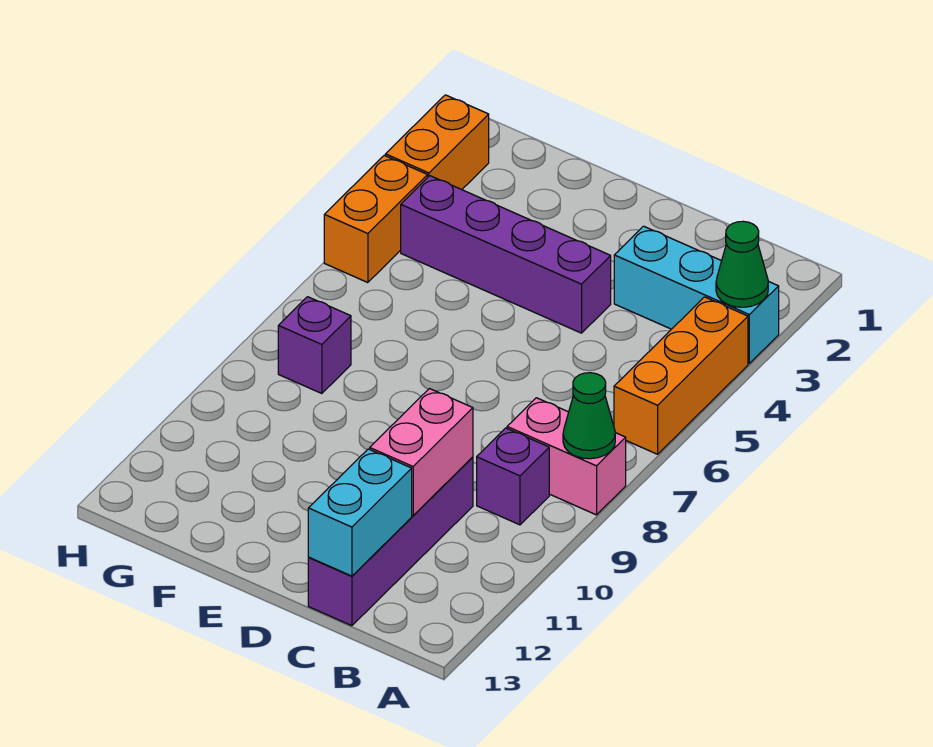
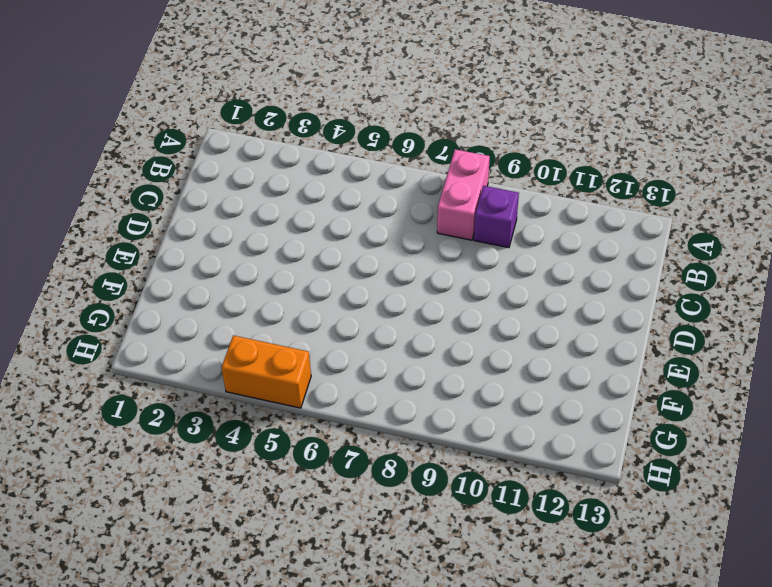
none -> cyan brick A3:C3 level 1
none -> orange brick A4:A6 level 1
none -> purple brick C10:C13 level 1

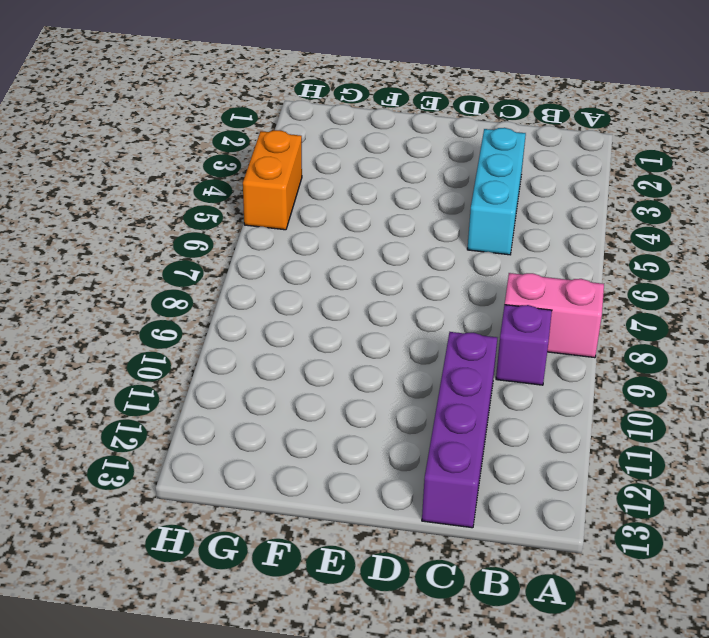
cyan brick C3:C5 level 1 -> cyan brick A3:C3 level 1
none -> orange brick A4:A6 level 1
none -> purple brick D4:G4 level 1
none -> purple brick G8 level 1

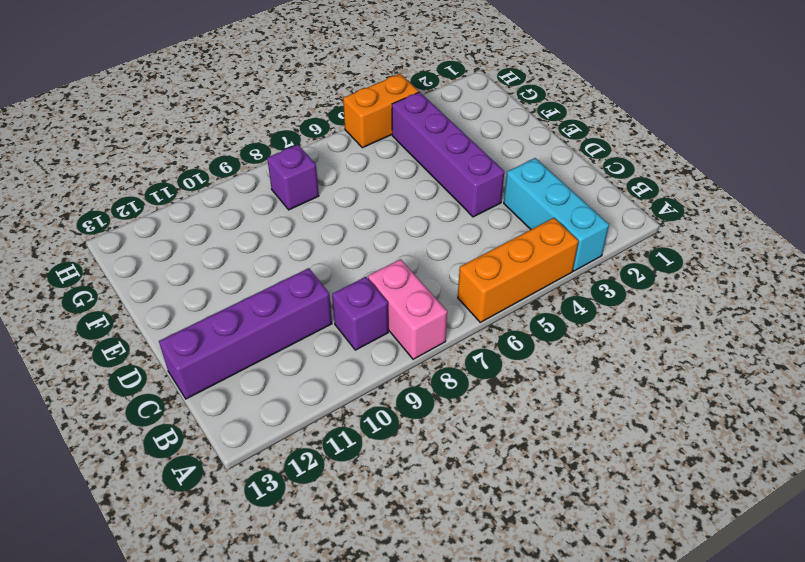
none -> orange brick H2:H3 level 1
none -> green cone A3 level 2
none -> green cone A8 level 2

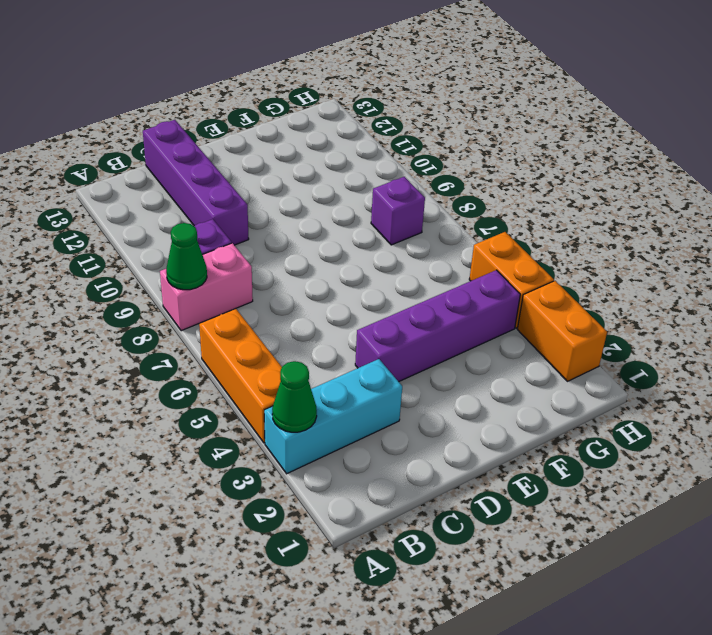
none -> pink brick C10:C11 level 2
none -> cyan brick C12:C13 level 2

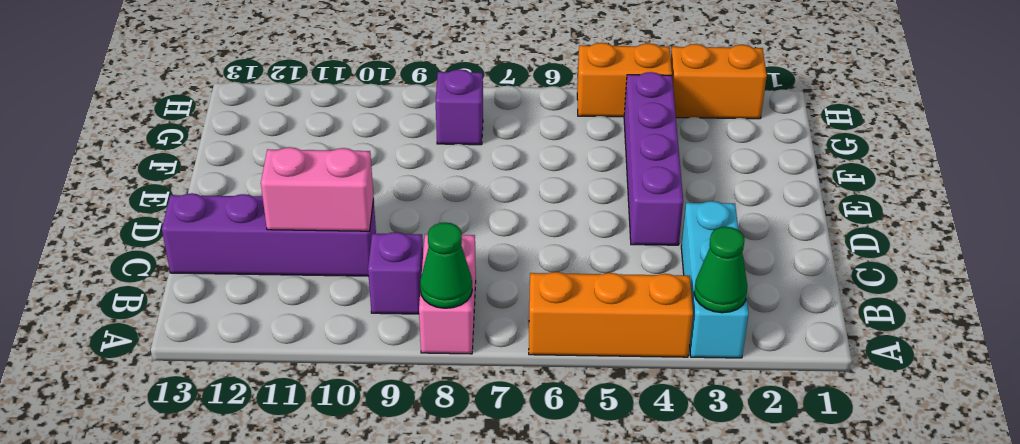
none -> cyan brick C12:C13 level 2

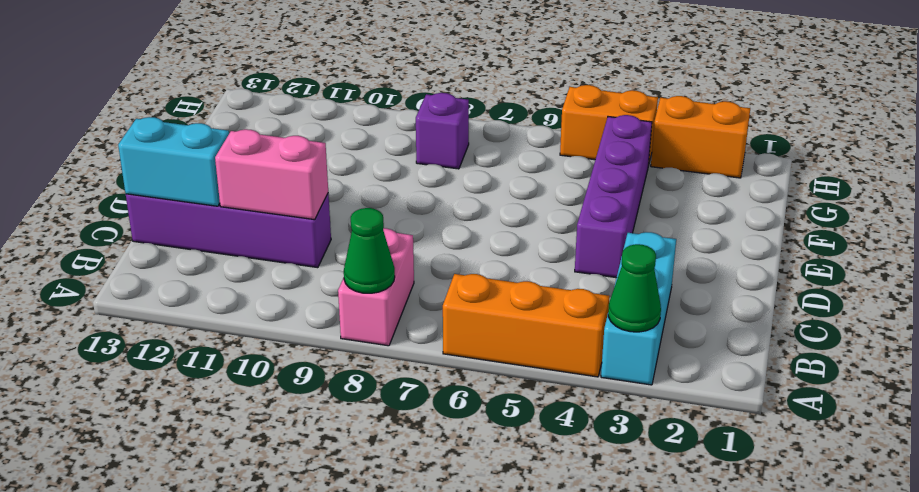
none -> purple brick B9 level 1

